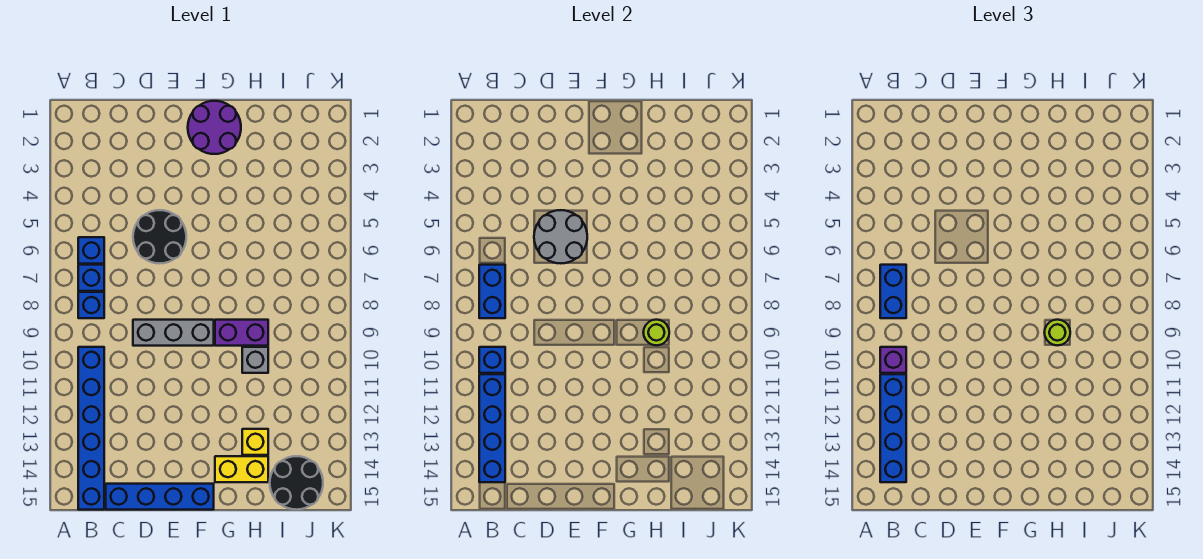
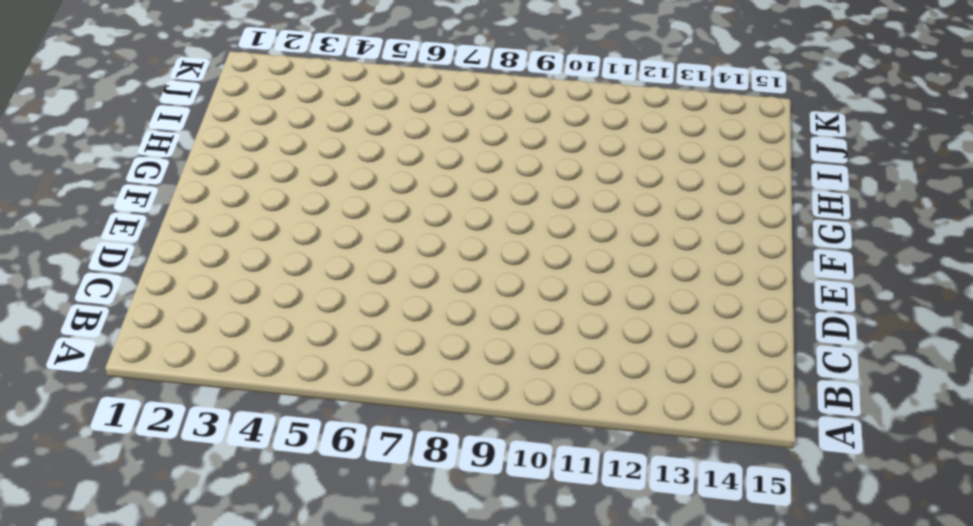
none -> blue brick B6 level 1
none -> blue brick B7 level 1
none -> blue brick B8 level 1

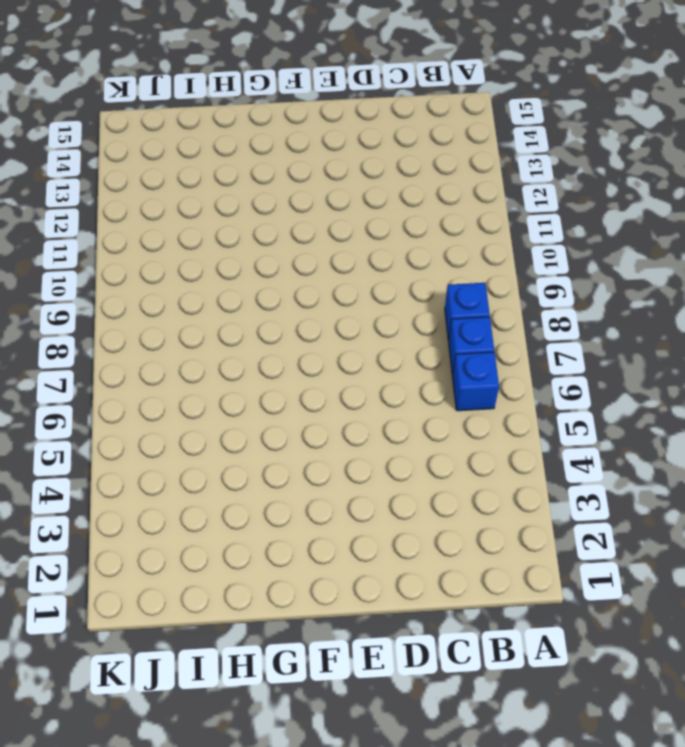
none -> blue brick B10:B15 level 1
none -> blue brick C15:F15 level 1
none -> black round brick D5:E6 level 1

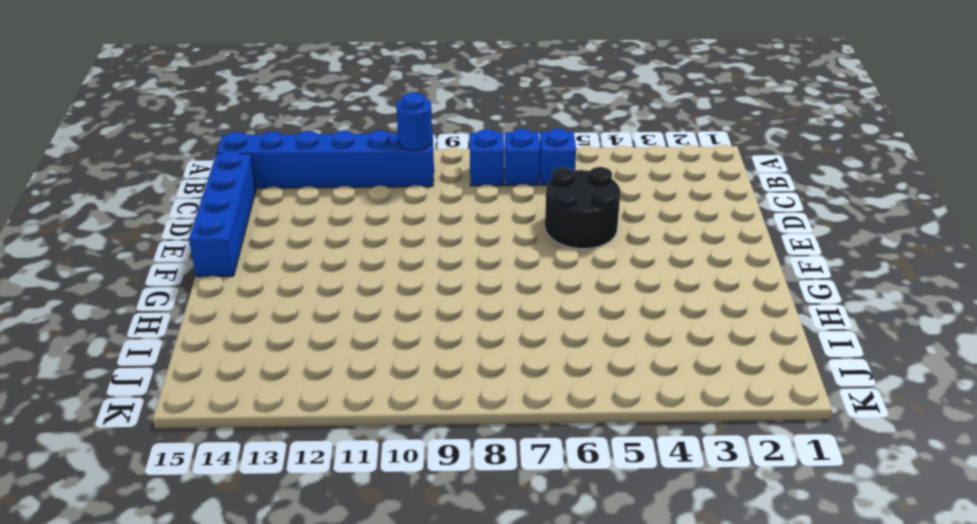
blue round brick B10 level 2 -> blue brick B10 level 2
none -> grey brick D9:F9 level 1
none -> purple round brick F1:G2 level 1
none -> purple brick G9:H9 level 1

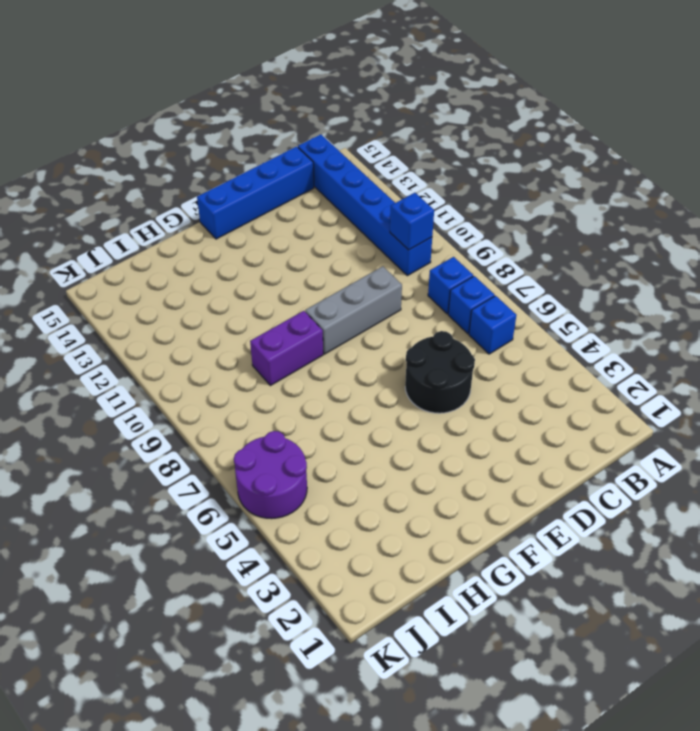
purple round brick J5:K6 level 1 -> purple round brick F1:G2 level 1
none -> yellow brick G14:H14 level 1
none -> grey brick H10 level 1
none -> yellow brick H13 level 1

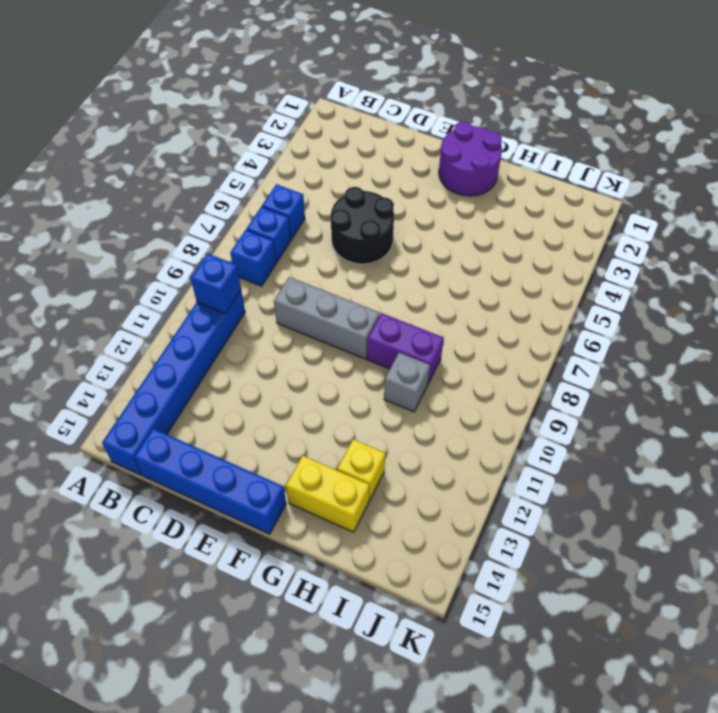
none -> black round brick I14:J15 level 1
none -> blue brick B7:B8 level 2
none -> blue brick B11:B14 level 2

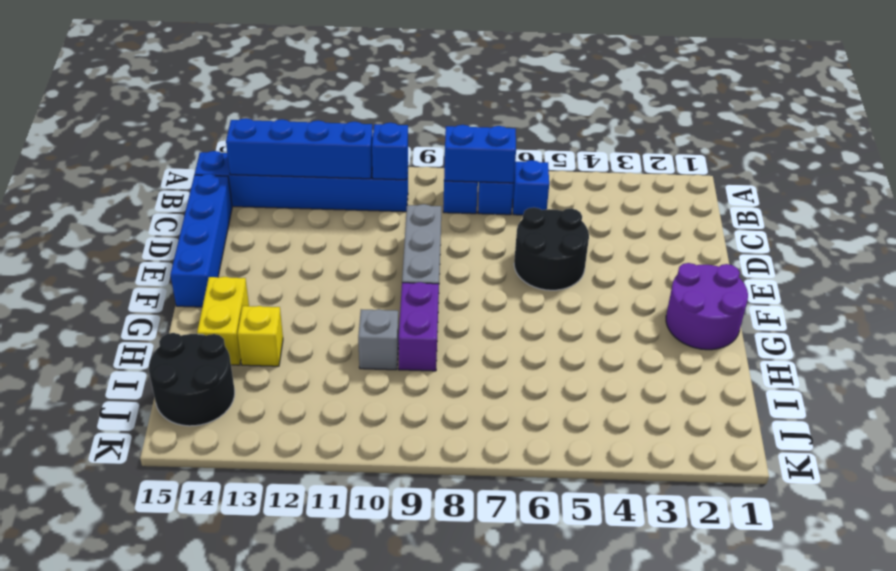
none -> grey round brick D5:E6 level 2
none -> lime round brick H9 level 2
none -> blue brick B7:B8 level 3

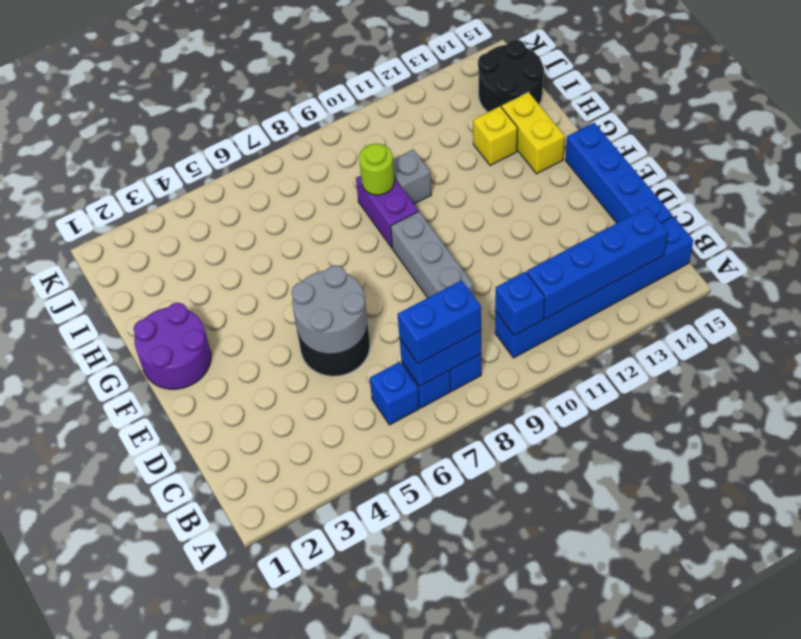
none -> purple brick B10 level 3
none -> blue brick B11:B14 level 3
none -> lime round brick H9 level 3

